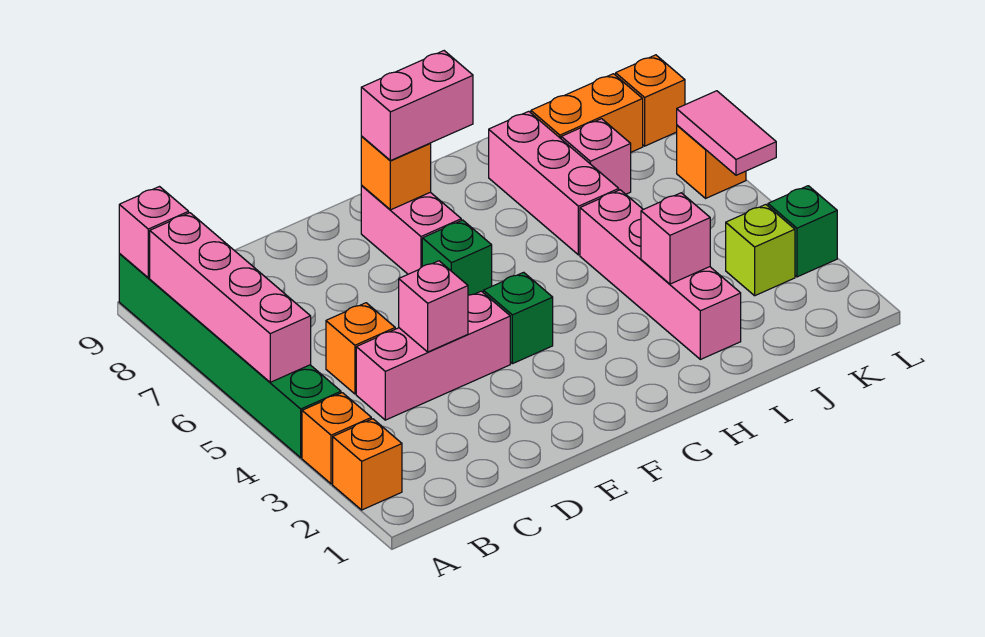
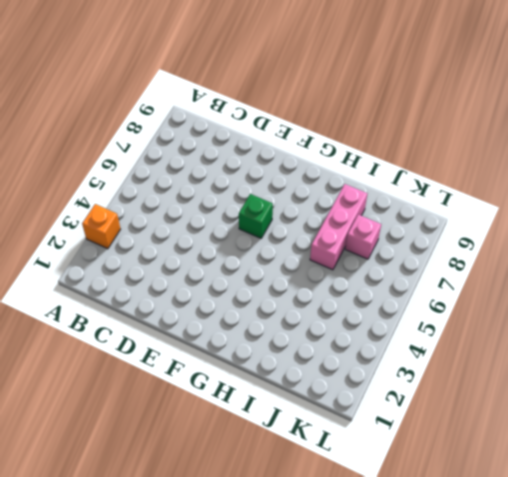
none -> orange brick A2 level 1
none -> green brick A4:A9 level 1
none -> pink brick C4:E4 level 1

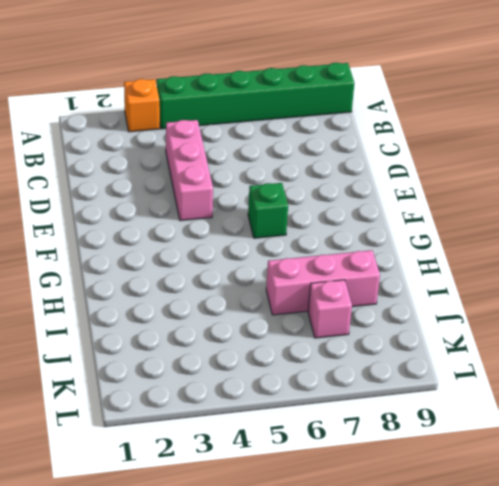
none -> orange brick A2 level 1
none -> orange brick C5 level 1
none -> green brick F4 level 1

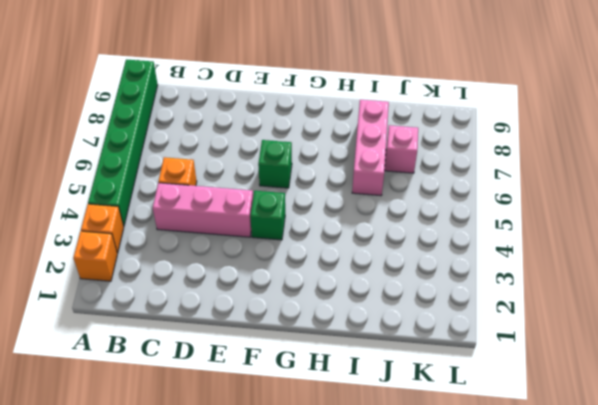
none -> pink brick F7:F8 level 1
none -> pink brick I2:I5 level 1
none -> orange brick J8:K8 level 1

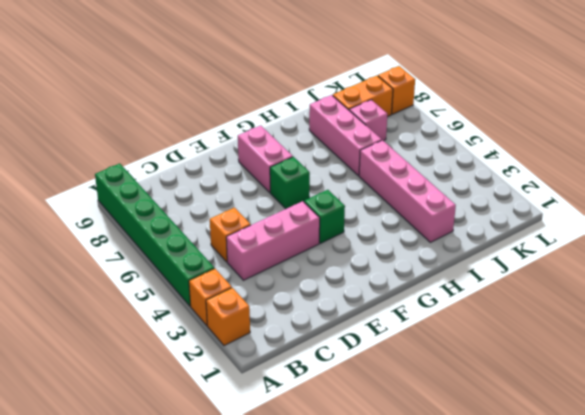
none -> lime brick K3 level 1
none -> green brick L3 level 1
none -> orange brick L6 level 1

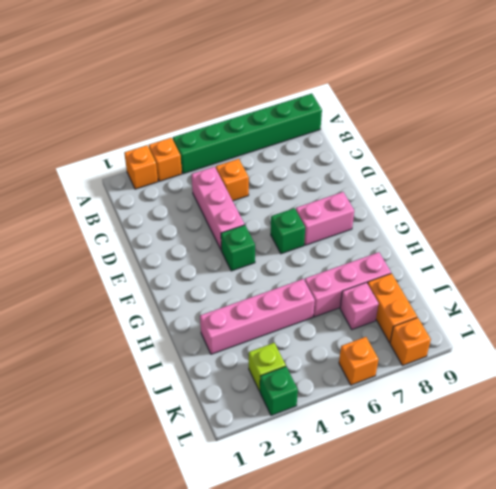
none -> pink brick A5:A8 level 2
none -> pink brick A9 level 2
none -> pink brick D4 level 2

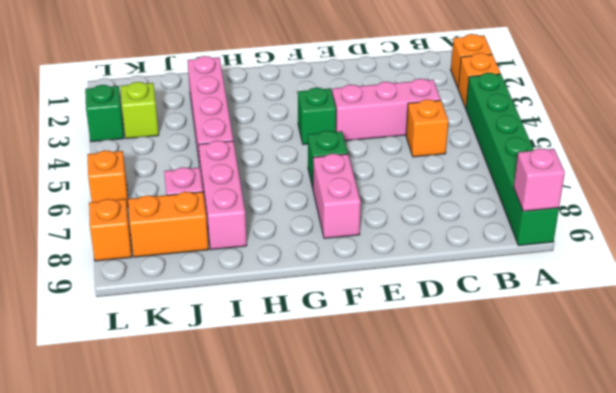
none -> pink brick A5:A8 level 2
none -> pink brick D4 level 2
none -> orange brick F8 level 2

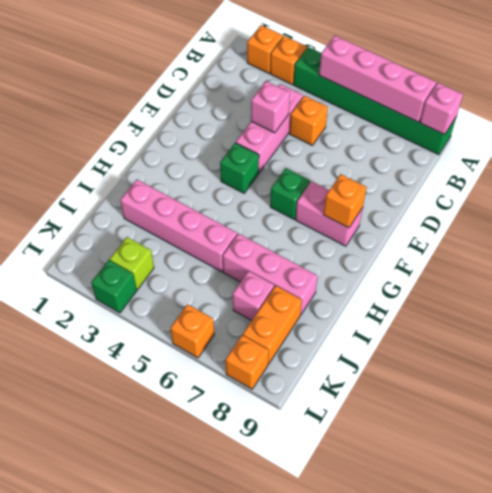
none -> pink brick I3 level 2
none -> pink tile L5:L6 level 2
none -> pink brick F8:G8 level 3

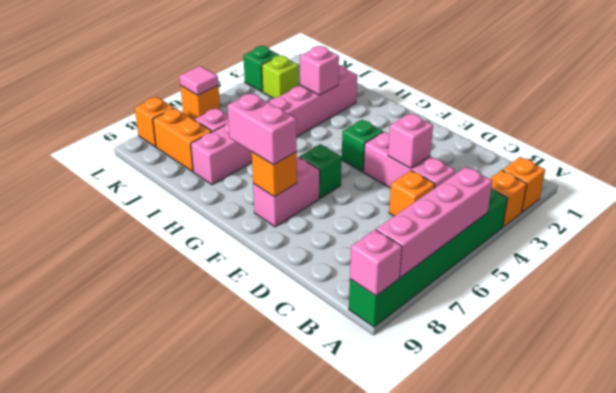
pink tile L6 level 2 -> pink tile L5:L6 level 2

